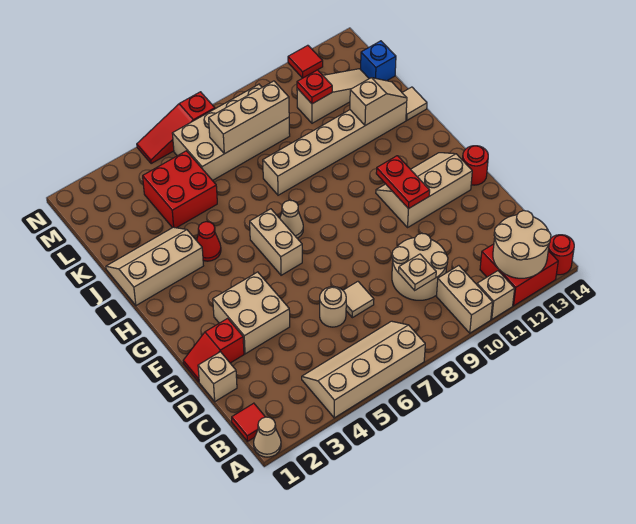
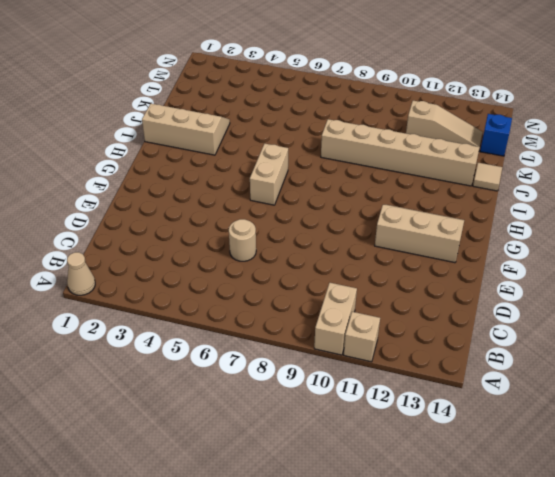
none -> tan slope A4:B7 level 1 top A
none -> red brick A12:B13 level 1
none -> red round brick A14 level 1
none -> red tile B1 level 1

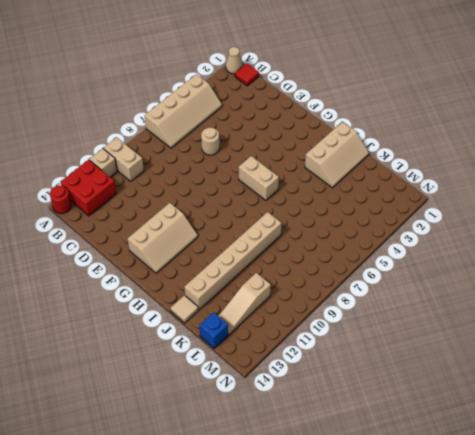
none -> tan round brick C9:D10 level 1
none -> tan brick D1 level 1
none -> tan tile D7 level 1
none -> red slope E1:E2 level 1 top 2

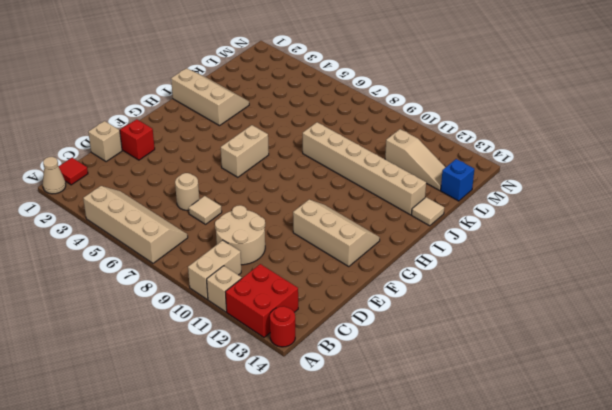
none -> tan brick E3:F4 level 1
none -> red round brick F14 level 1
none -> tan cone H7 level 1
none -> red cone I4 level 1

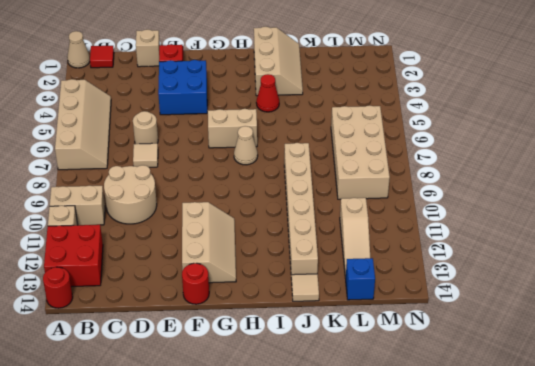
blue brick E3:F4 level 1 -> tan brick E3:F4 level 1
none -> red brick K4:L5 level 1
none -> red slope N5:N7 level 1 top 7
none -> red tile N12 level 1
none -> tan round brick A12:B13 level 2

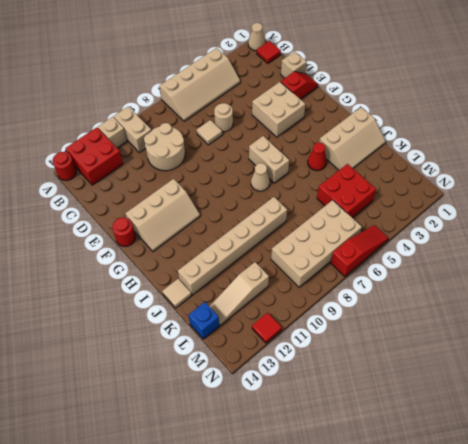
none -> tan round brick A12:B13 level 2
none -> tan plate C9 level 2
none -> red plate F11:G11 level 2
none -> tan slope J12:J13 level 2 top 12

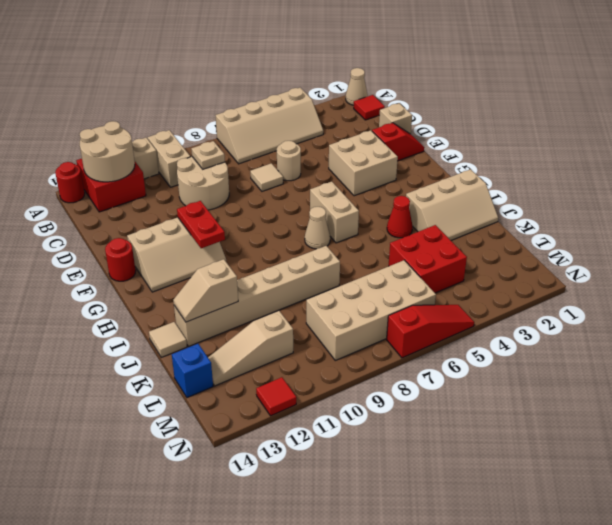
none -> tan brick L7:L9 level 2
none -> red plate L11 level 2

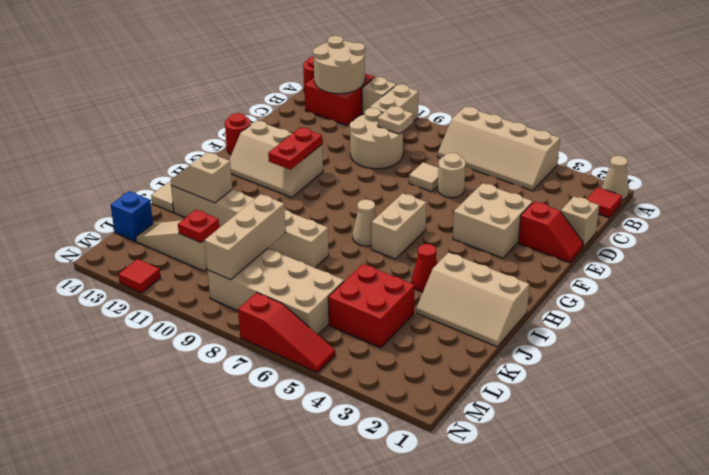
tan brick K9:M9 level 2 -> tan brick L7:L9 level 2

